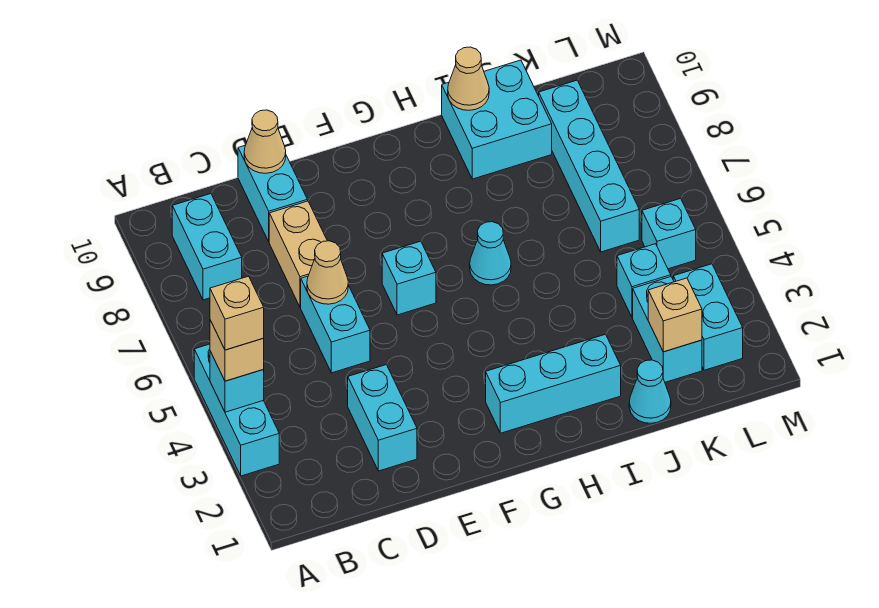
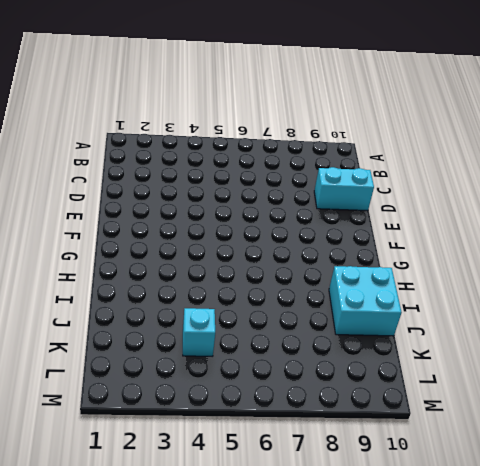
none -> cyan brick A3:A5 level 1
none -> cyan brick B8:B9 level 1
none -> cyan brick D2:D3 level 1

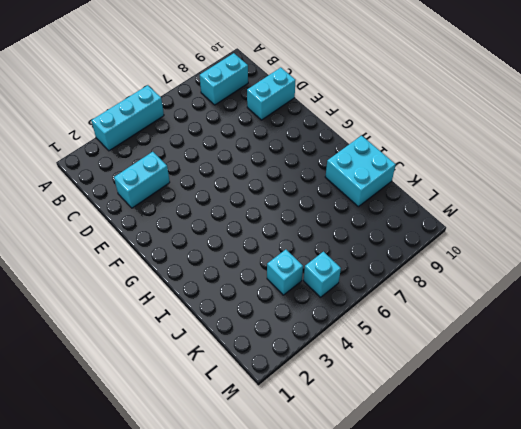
none -> cyan brick D5:D6 level 1
none -> tan brick D7:D8 level 1
none -> cyan brick F6 level 1

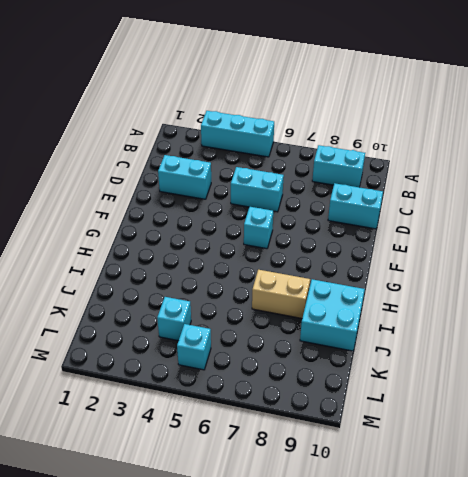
tan brick I7:I8 level 1 -> tan brick D7:D8 level 1
none -> cyan brick G2:I2 level 1
none -> cyan cone H6 level 1
none -> cyan cone J1 level 1

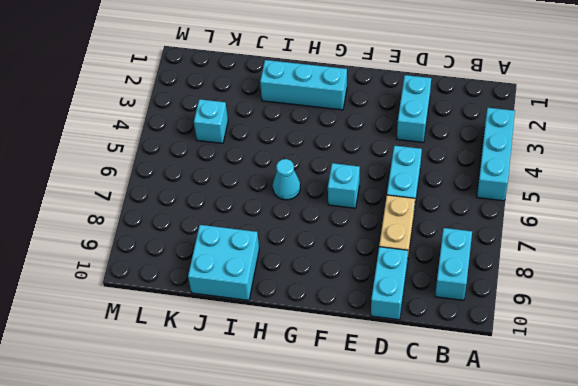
none -> cyan cone J1 level 1
none -> cyan brick K2:K3 level 1
none -> cyan brick K6:K9 level 1

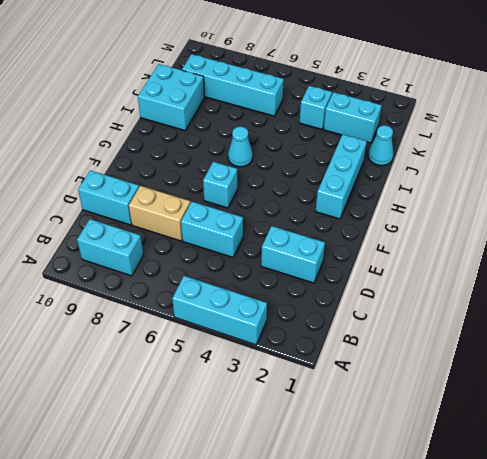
none -> cyan brick L2:L3 level 1
none -> cyan brick L5 level 1
none -> cyan brick A4 level 2

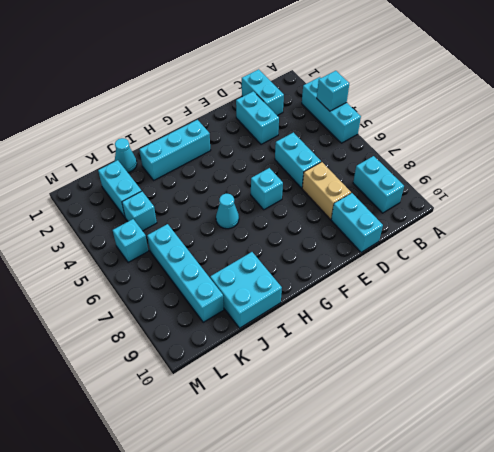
cyan brick C1:C2 level 1 -> cyan brick L2:L3 level 1
none -> tan cone D6 level 2
none -> tan cone D10 level 2
none -> tan cone I10 level 2

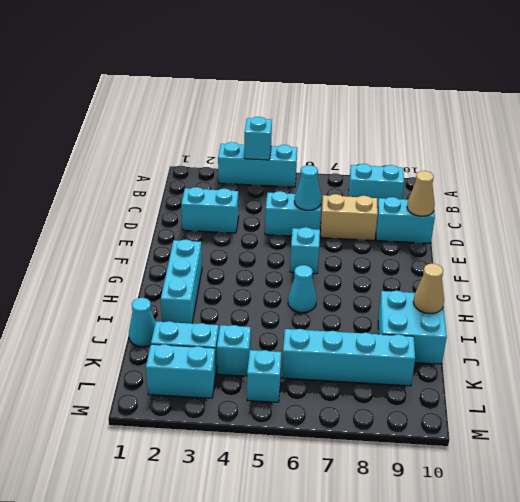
cyan cone D6 level 2 -> tan cone D6 level 2
none -> tan brick K2 level 2
none -> tan brick A4 level 3
none -> tan brick A4 level 4

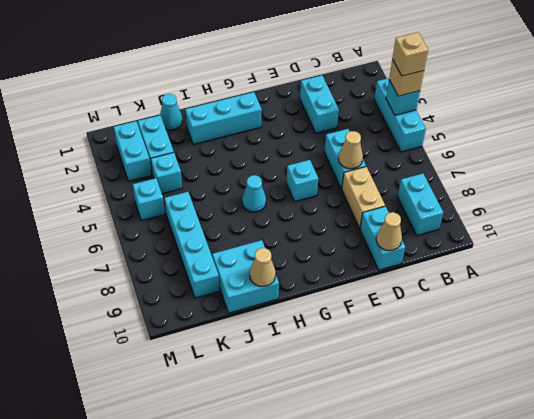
none -> tan brick K2 level 2

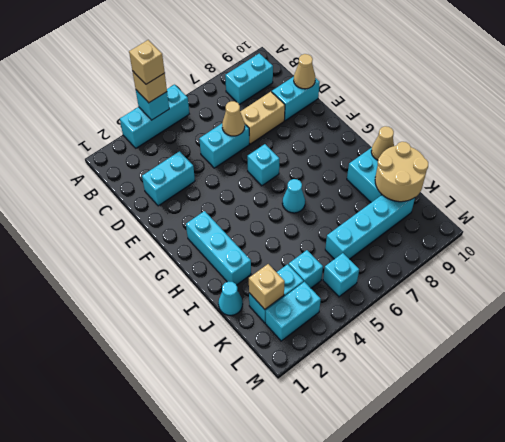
tan round brick J9:K10 level 2 -> none

